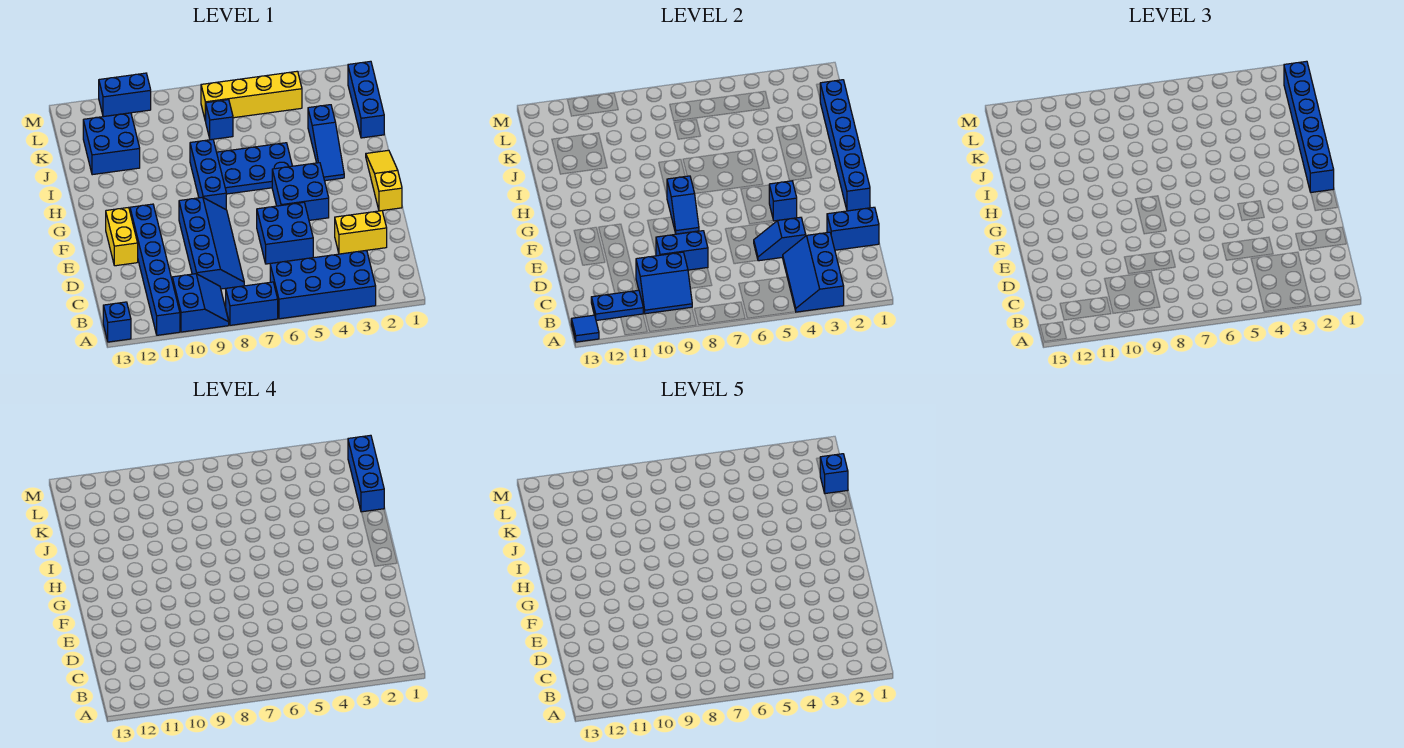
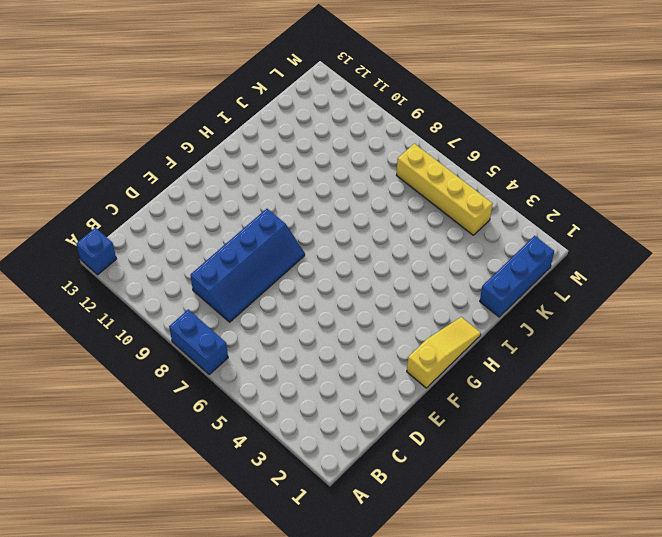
none -> blue brick A3:B6 level 1
none -> blue slope A9:B10 level 1 top 10
none -> blue brick A11:F11 level 1
none -> yellow brick D2:D3 level 1

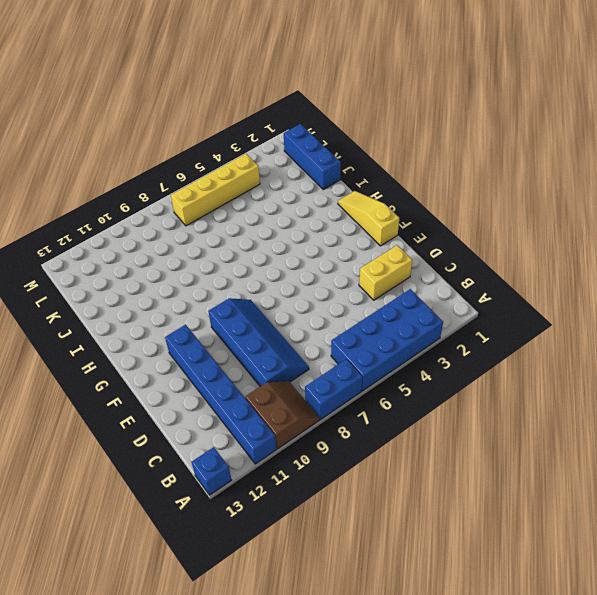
brown slope A9:B10 level 1 top 10 -> blue slope A9:B10 level 1 top 10
none -> blue brick D5:E6 level 1
none -> yellow brick E12:F12 level 1
none -> blue brick F4:G5 level 1
none -> blue brick G8:I8 level 1

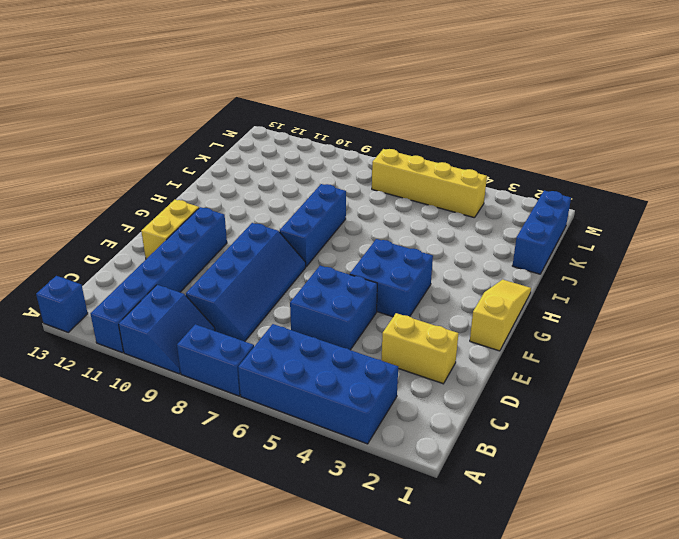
none -> blue slope H3:J3 level 1 top J
none -> blue plate H5:I7 level 1
none -> blue brick J11:K12 level 1
none -> blue brick K7 level 1

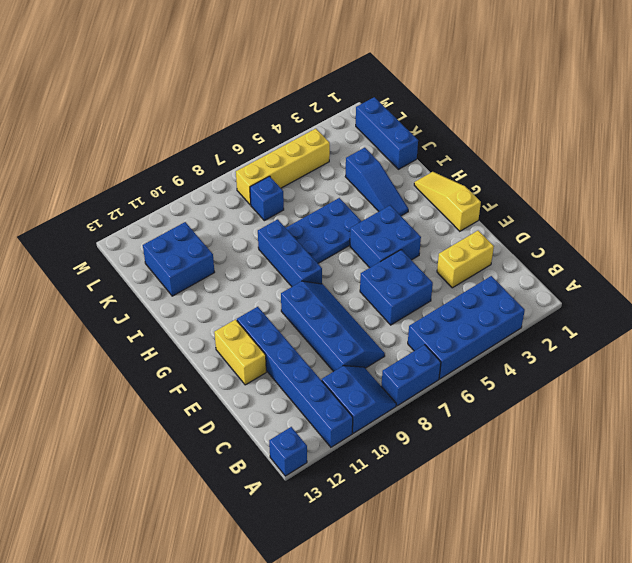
none -> blue brick M10:M11 level 1
none -> blue slope A3:C4 level 2 top 3
none -> blue tile A13 level 2
none -> blue slope B9:C10 level 2 top C

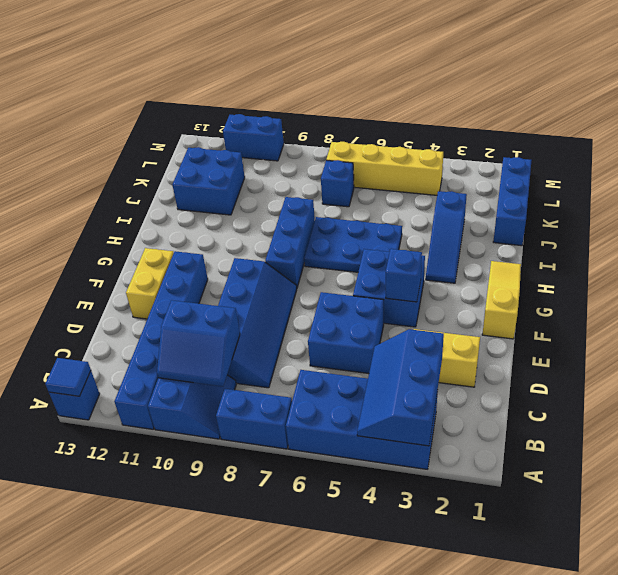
none -> blue plate B11:B12 level 2
none -> blue brick D1:D2 level 2
none -> blue slope D4:D5 level 2 top 4
none -> blue brick D8:D9 level 2

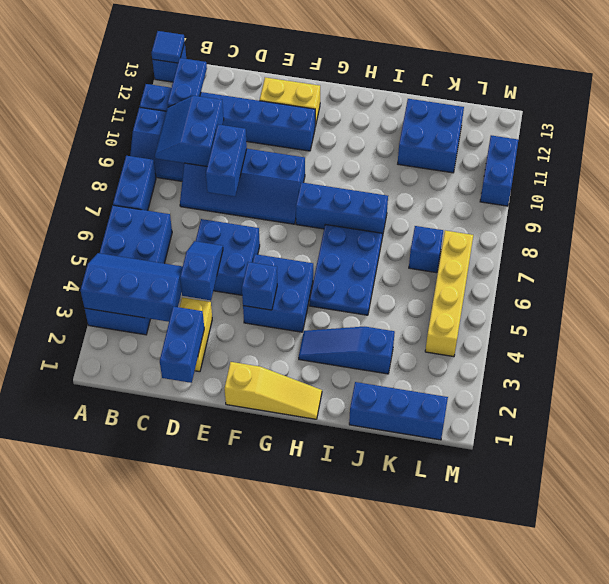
none -> blue brick F1:K1 level 2
none -> blue slope F8:G8 level 2 top G
none -> blue brick G1:L1 level 3
none -> blue brick J1:L1 level 4

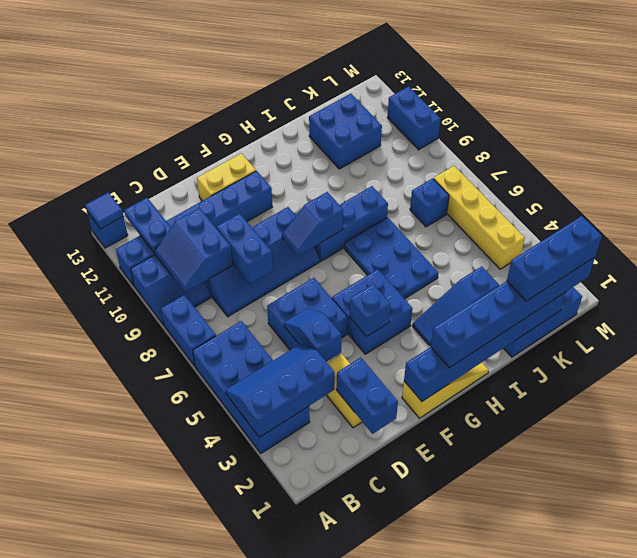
none -> blue brick K1 level 5

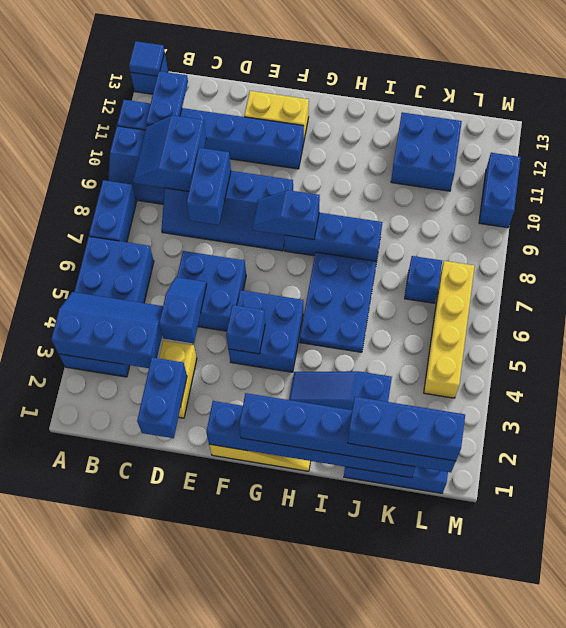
none -> blue brick K1 level 5

